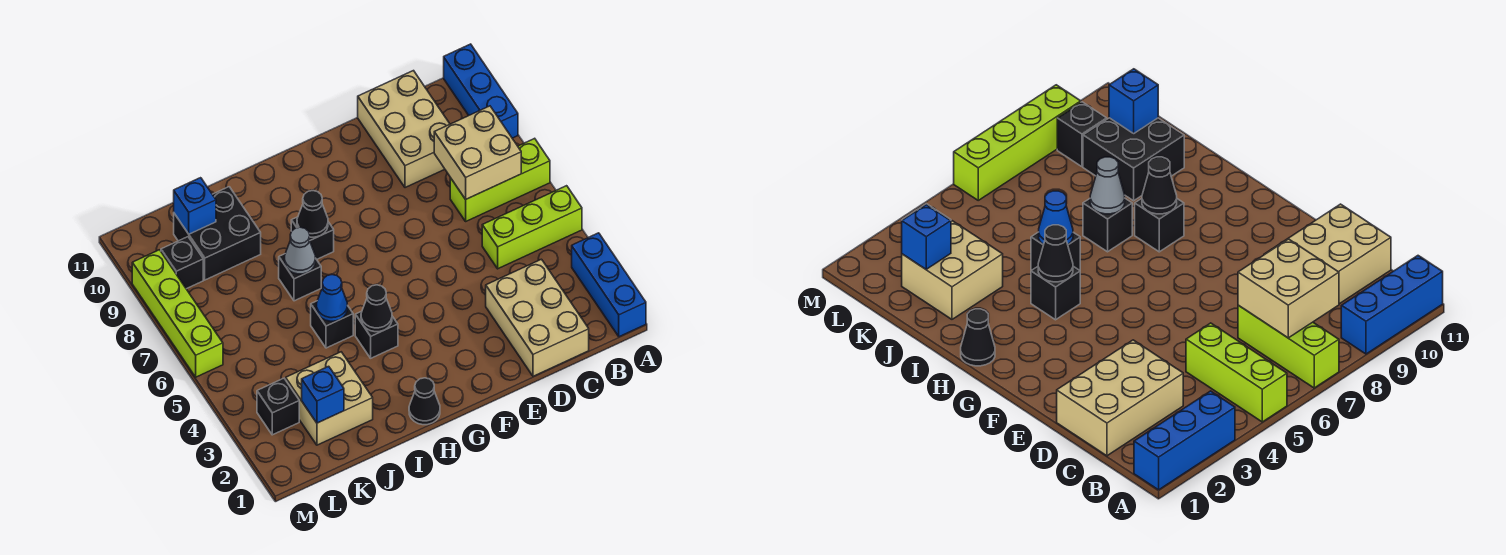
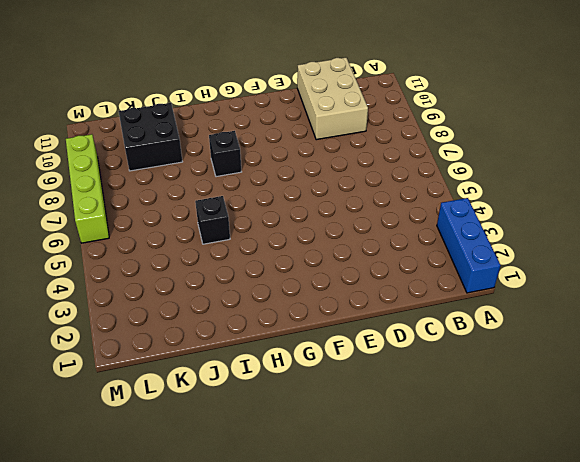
none -> lime brick A5:C5 level 1
none -> lime brick A7:C7 level 1
none -> blue brick A9:A11 level 1

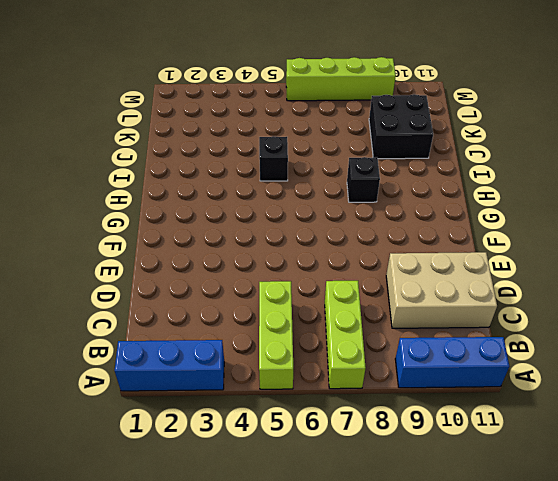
none -> tan brick C1:D3 level 1
none -> black cone H1 level 1
none -> black brick H4 level 1

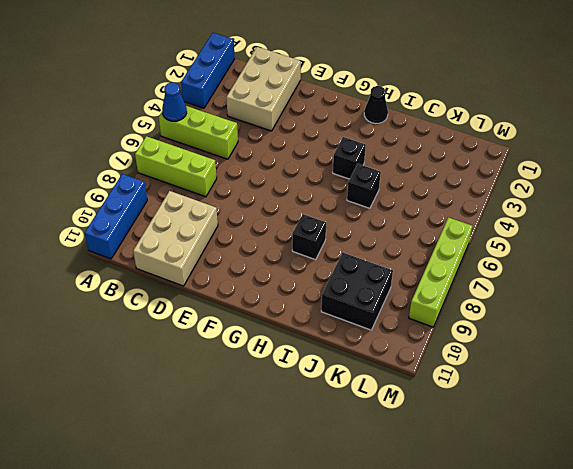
blue cone A5 level 2 -> blue cone I5 level 2
none -> black brick I7 level 1
none -> tan brick J2:K3 level 1
none -> black brick L3 level 1

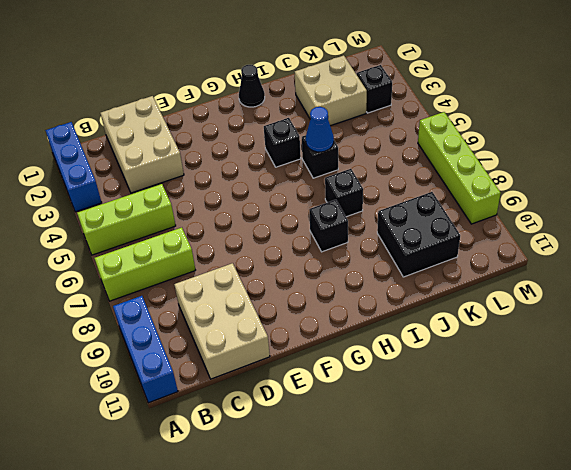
none -> black brick L9 level 1
none -> tan brick B7:C8 level 2
none -> black cone H4 level 2

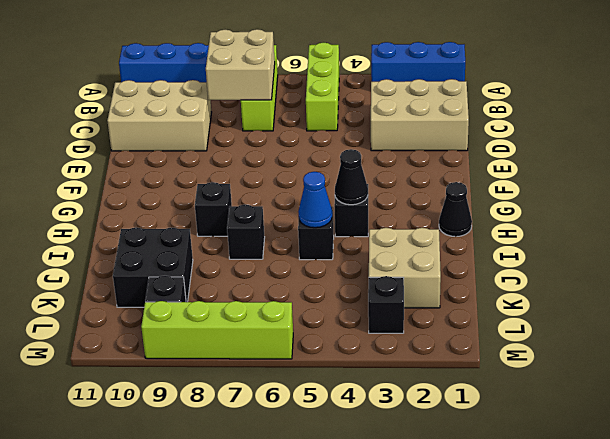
none -> black cone H8 level 2
none -> grey cone I7 level 2
none -> blue brick K2 level 2

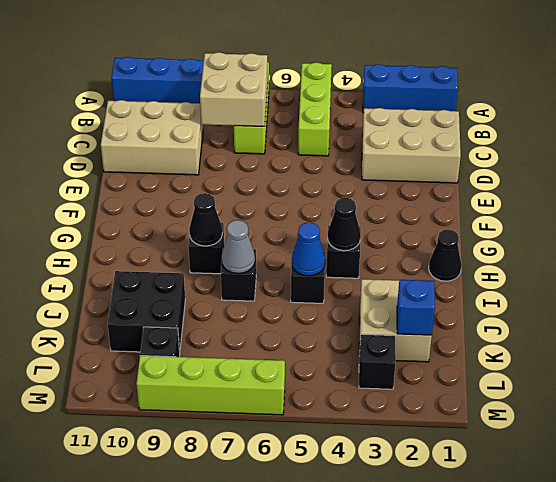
none -> blue brick K10 level 2

